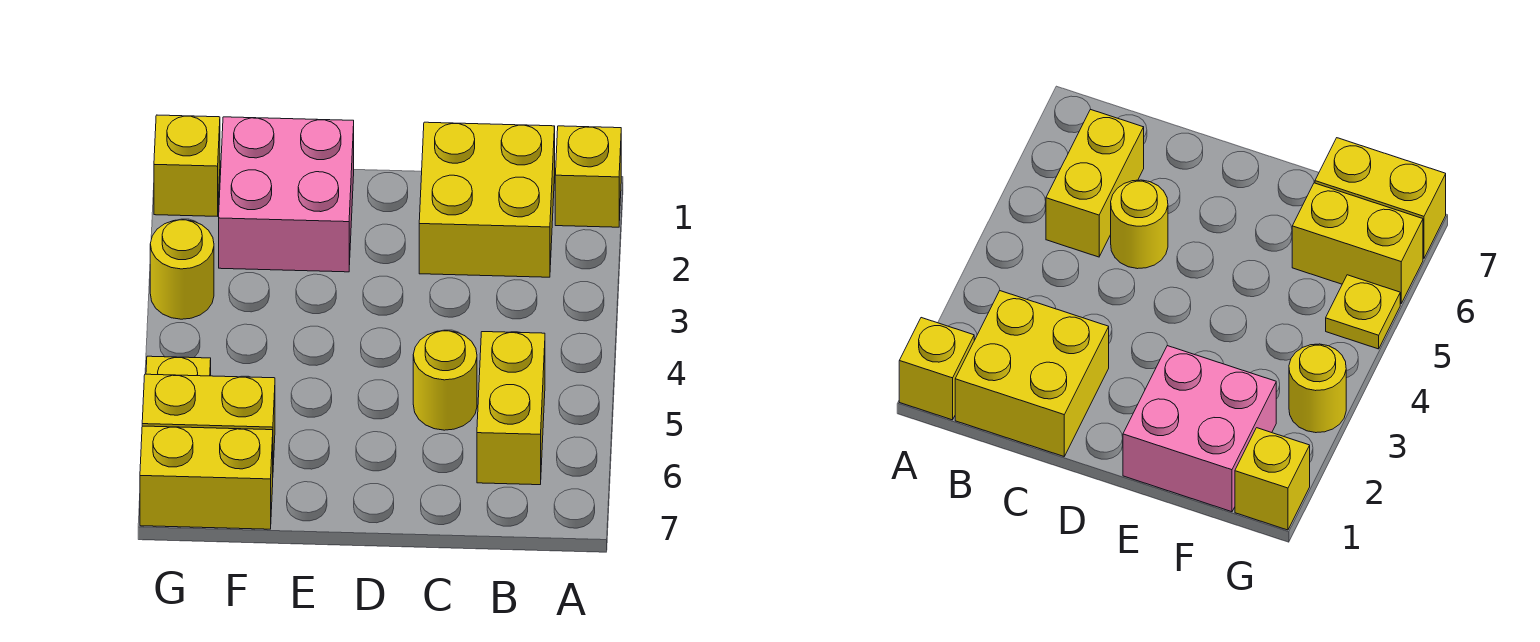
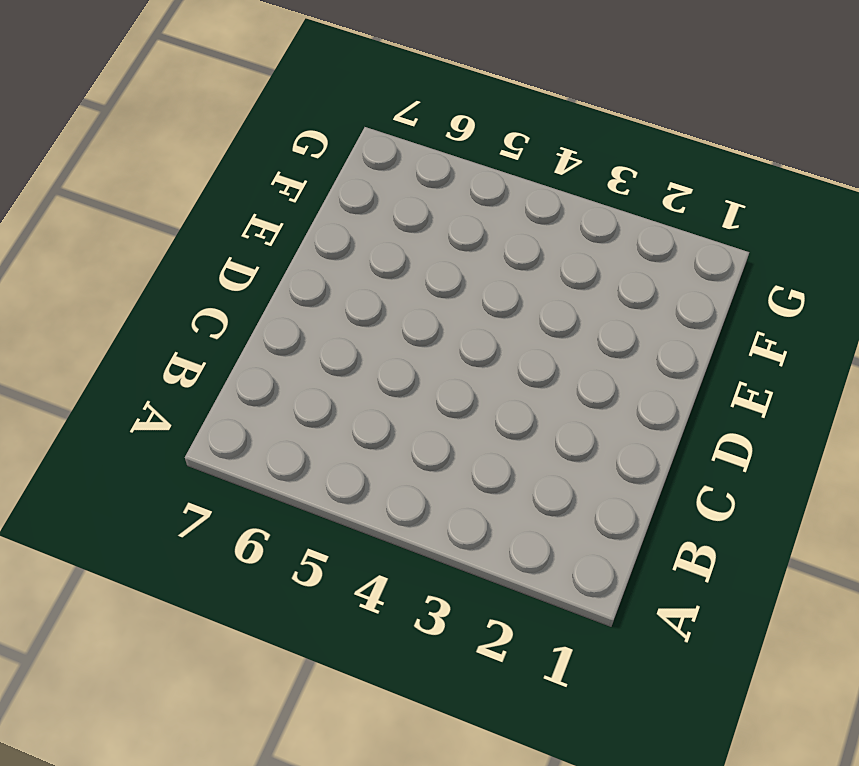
none -> yellow brick A1 level 1
none -> yellow brick B1:C2 level 1

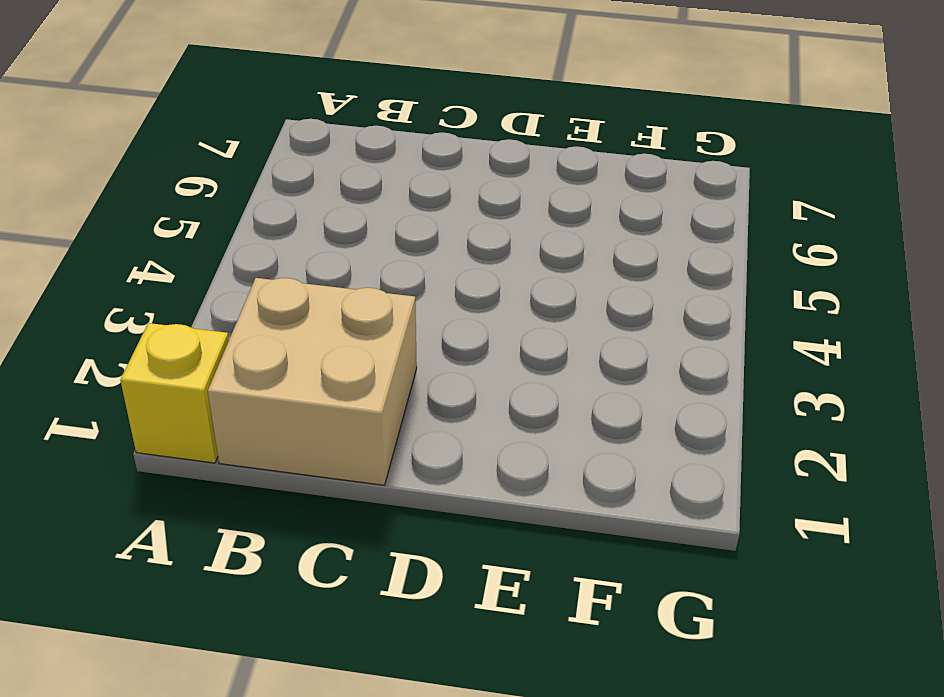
tan brick B1:C2 level 1 -> yellow brick B1:C2 level 1
none -> yellow brick B5:B6 level 1
none -> yellow round brick C5 level 1

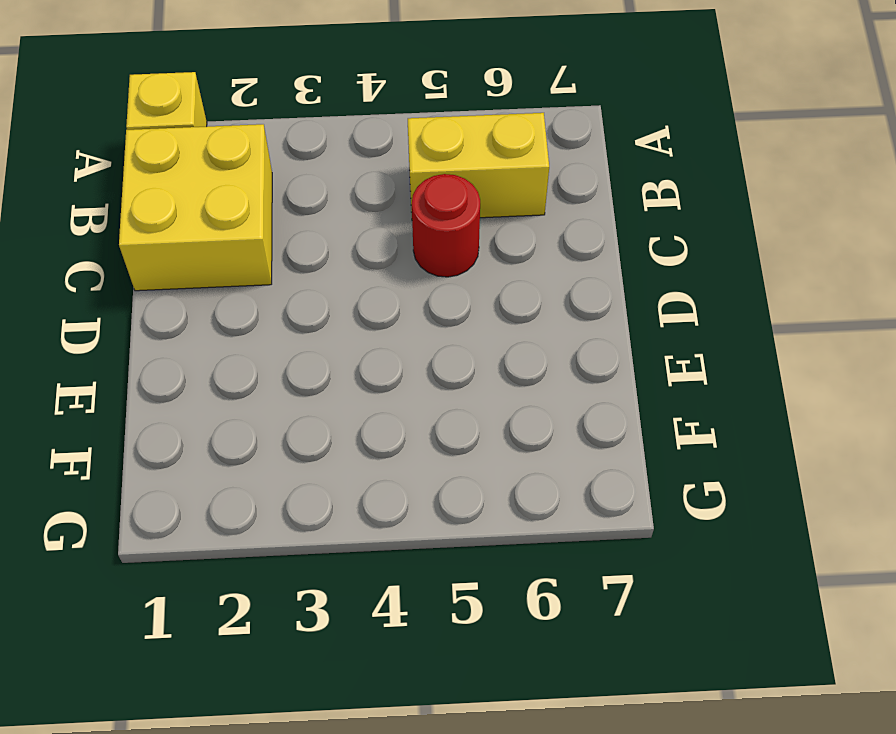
red round brick C5 level 1 -> yellow round brick C5 level 1
none -> pink brick E1:F2 level 1
none -> yellow brick F6:G6 level 1

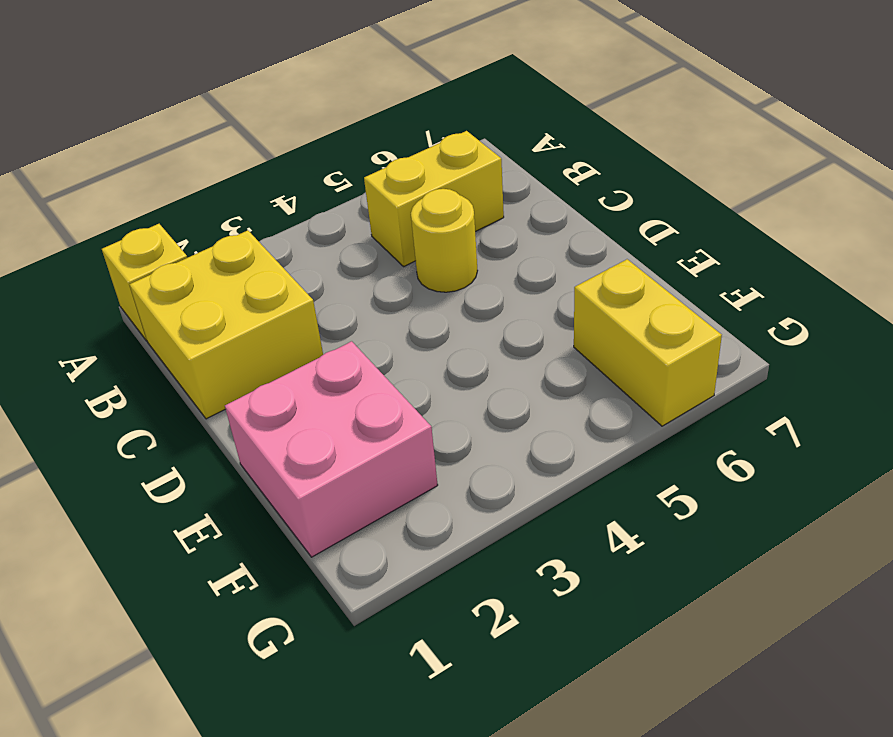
none -> yellow brick F7:G7 level 1
none -> yellow brick G1 level 1

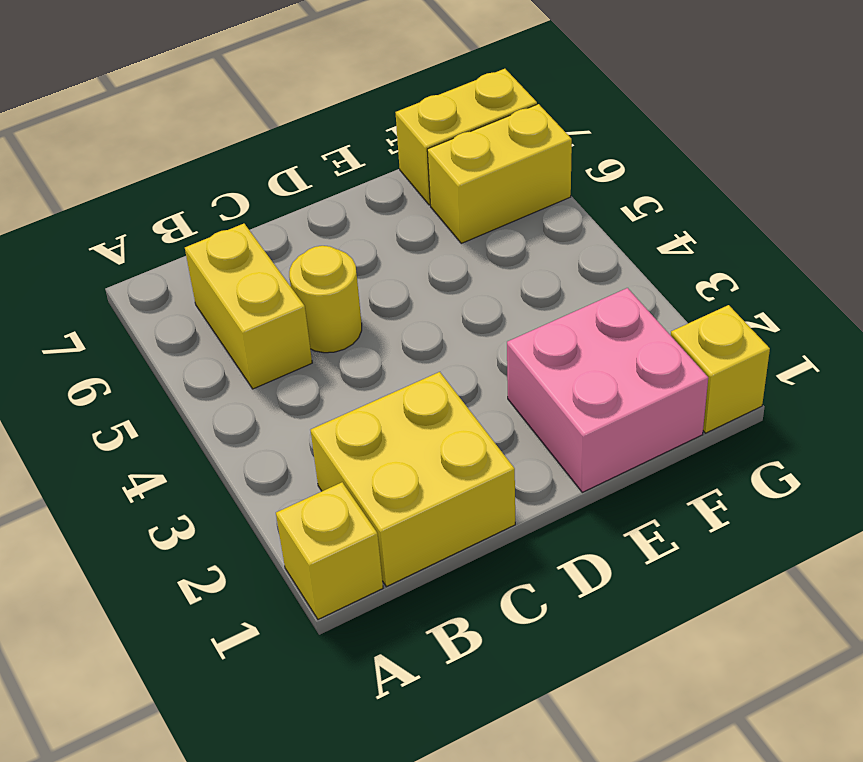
none -> yellow round brick G3 level 1
none -> yellow plate G5 level 1

